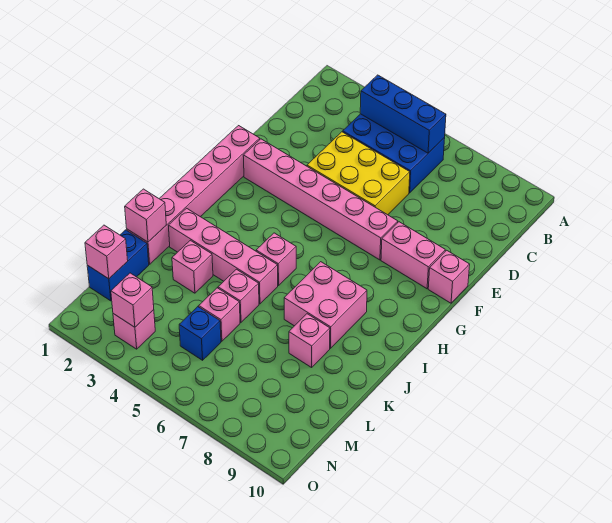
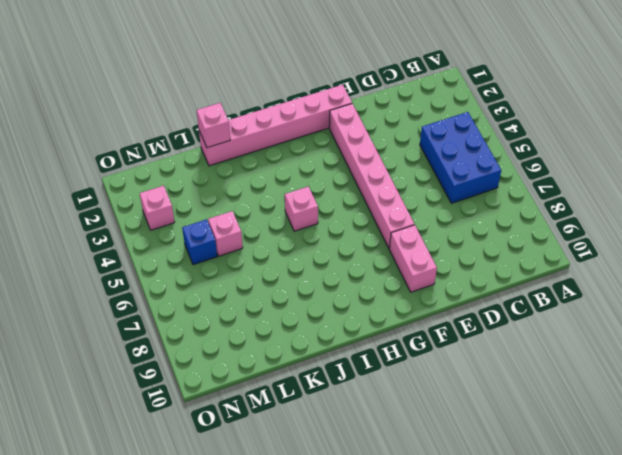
none -> yellow brick D4:E6 level 1
none -> pink brick F10 level 1
none -> pink brick I7:J8 level 1

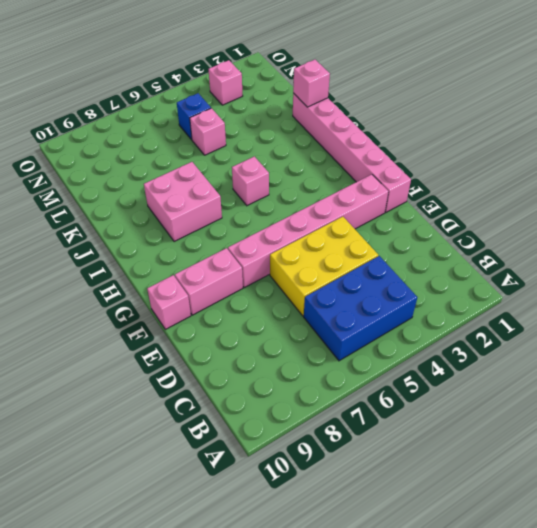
none -> pink brick J2:J5 level 1
none -> pink brick K3 level 1
none -> pink brick K5 level 1

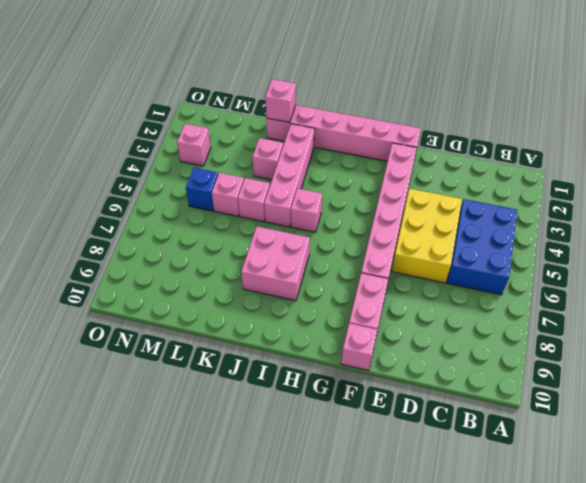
none -> pink brick K8 level 1
none -> blue brick L1:M1 level 1
none -> blue brick B4:B6 level 2

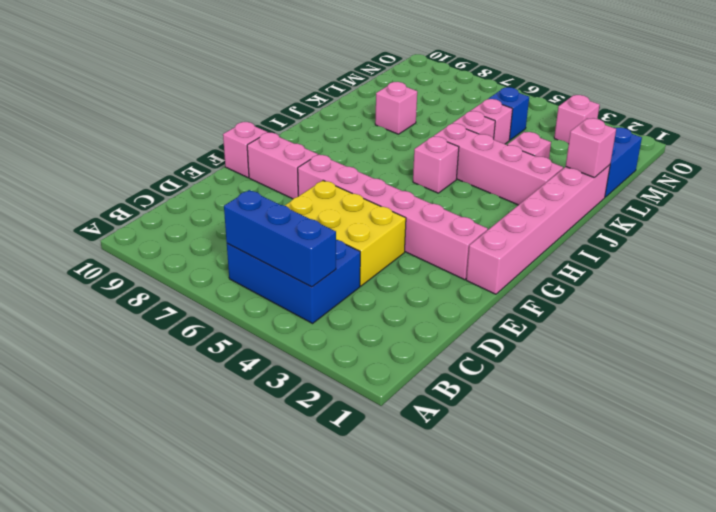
none -> pink brick I7:J8 level 1
none -> pink brick M1 level 2
none -> pink brick N3 level 2

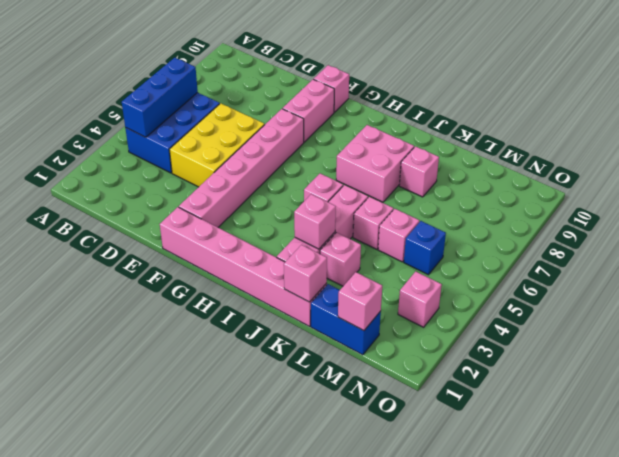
pink brick J3 level 2 -> pink brick N3 level 2

